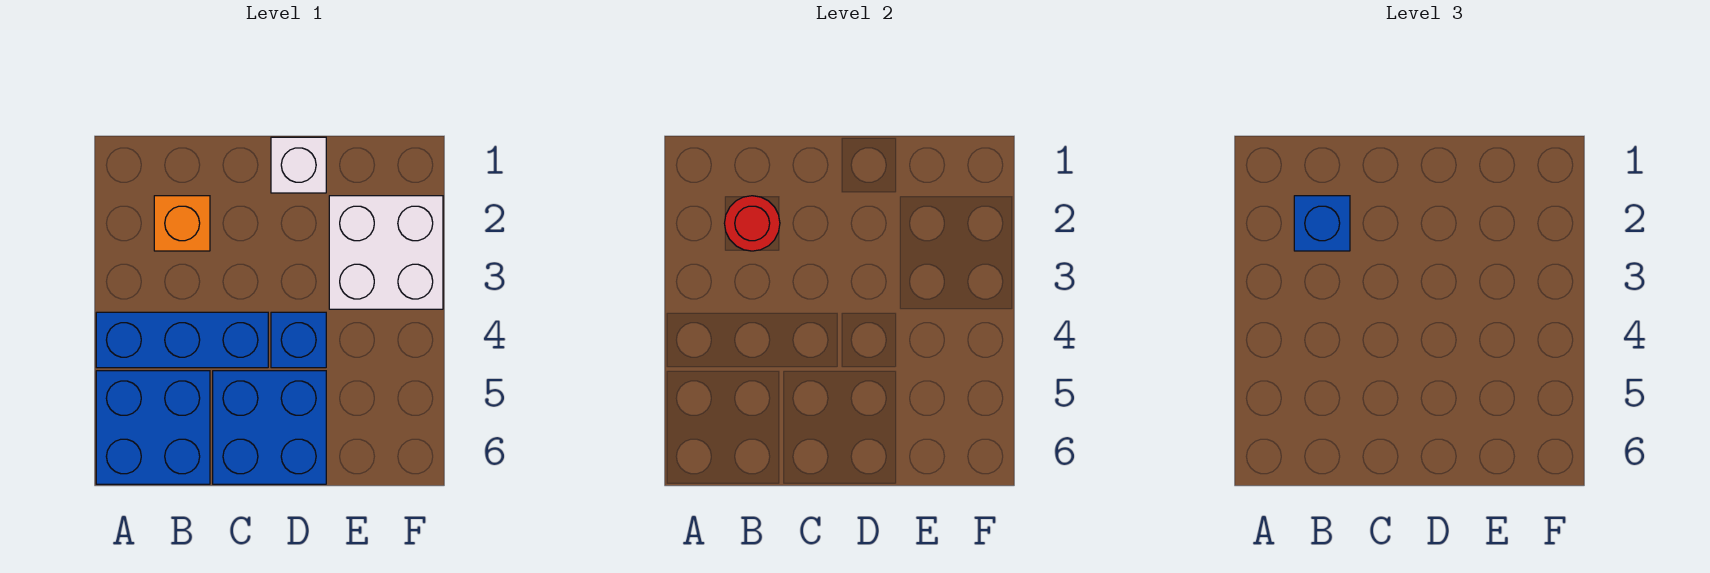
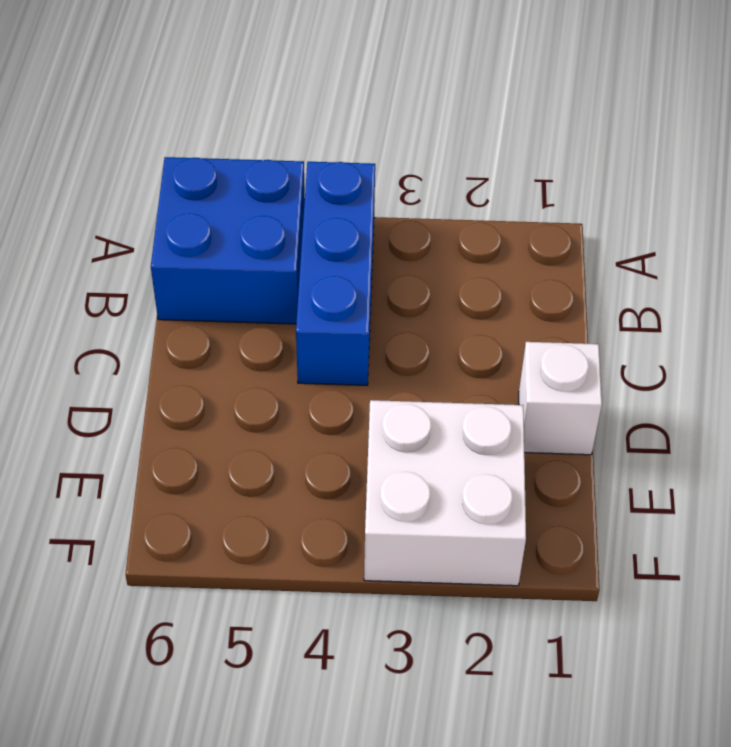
none -> orange brick B2 level 1
none -> blue brick C5:D6 level 1

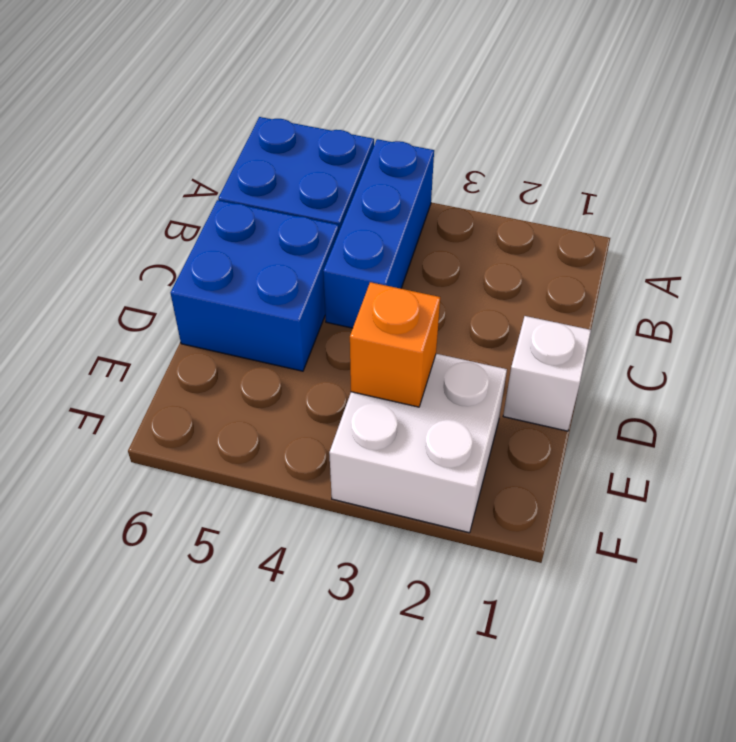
orange brick E3 level 2 -> orange brick B2 level 1
none -> blue brick D4 level 1
none -> red round brick B2 level 2

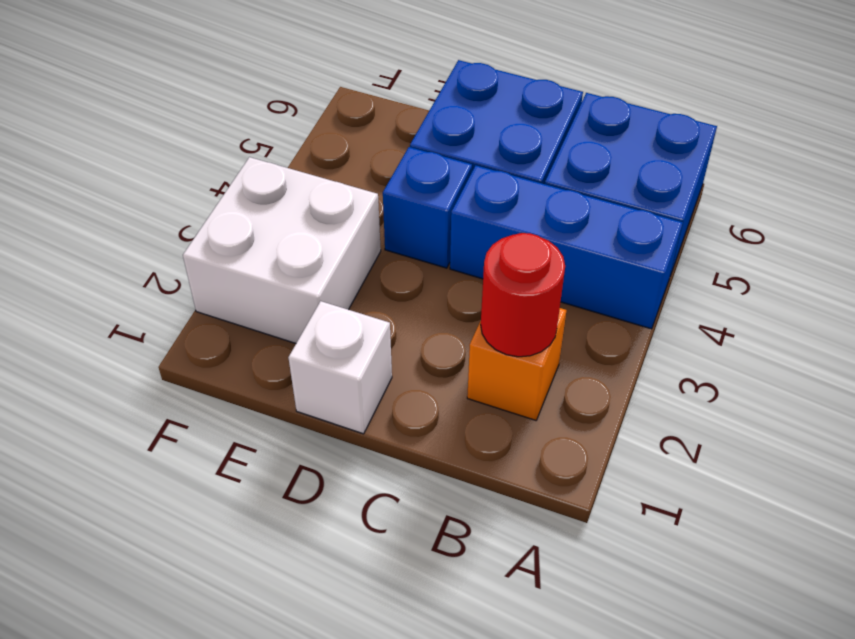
none -> blue brick B2 level 3

